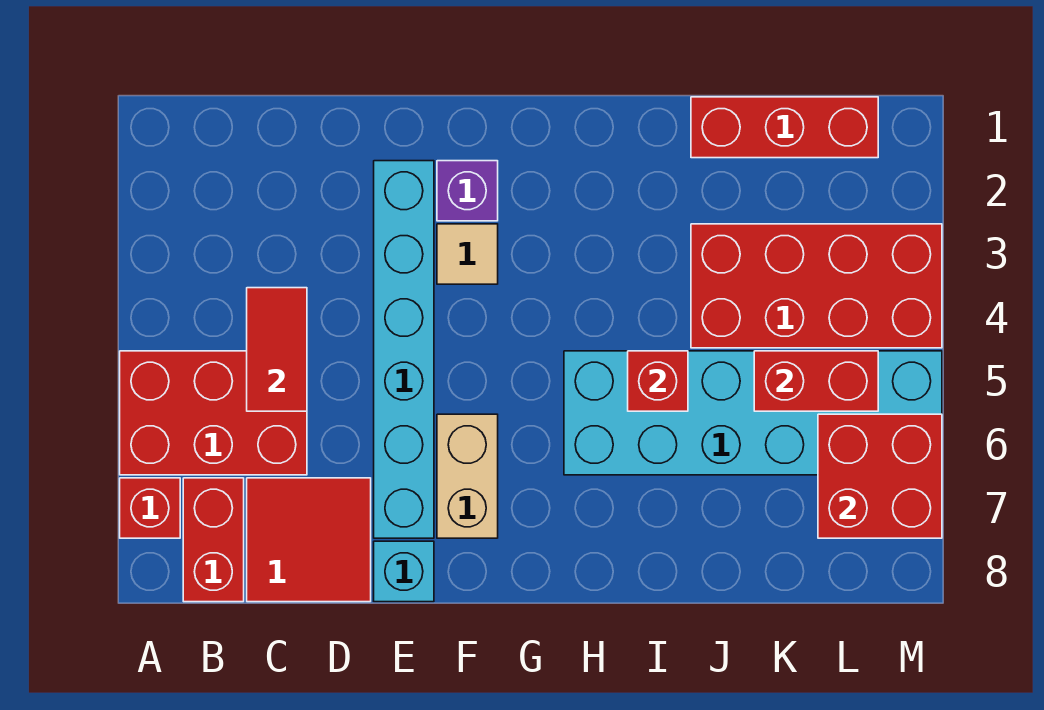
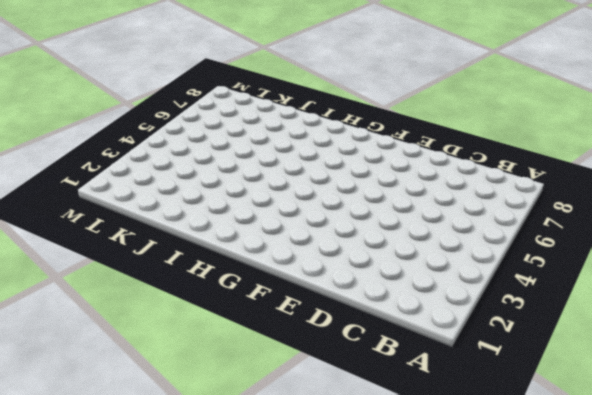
none -> red brick A5:C6 level 1
none -> red brick A7 level 1
none -> red brick B7:B8 level 1

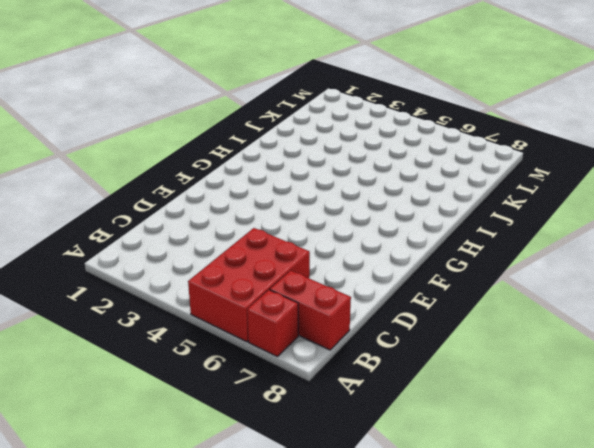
none -> red tile C7:D8 level 1
none -> cyan brick E2:E7 level 1
none -> cyan brick E8 level 1

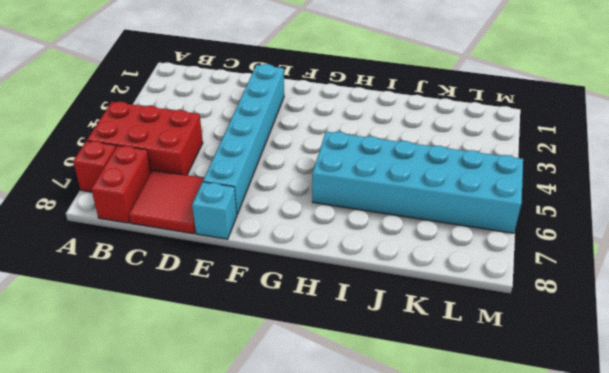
none -> purple brick F2 level 1
none -> tan tile F3 level 1
none -> tan brick F6:F7 level 1

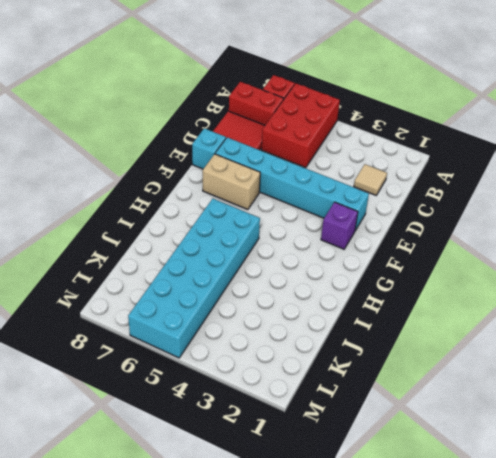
tan tile C2 level 1 -> tan tile F3 level 1
none -> red brick J1:L1 level 1
none -> red brick J3:M4 level 1
none -> red tile C4:C5 level 2

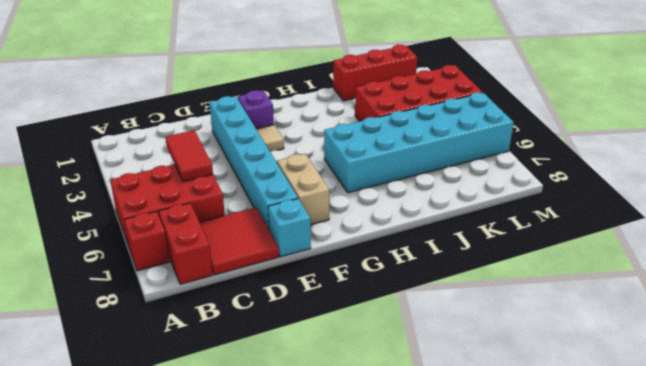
none -> red brick I5 level 2
none -> red brick K5:L5 level 2
none -> red brick L6:M7 level 2

